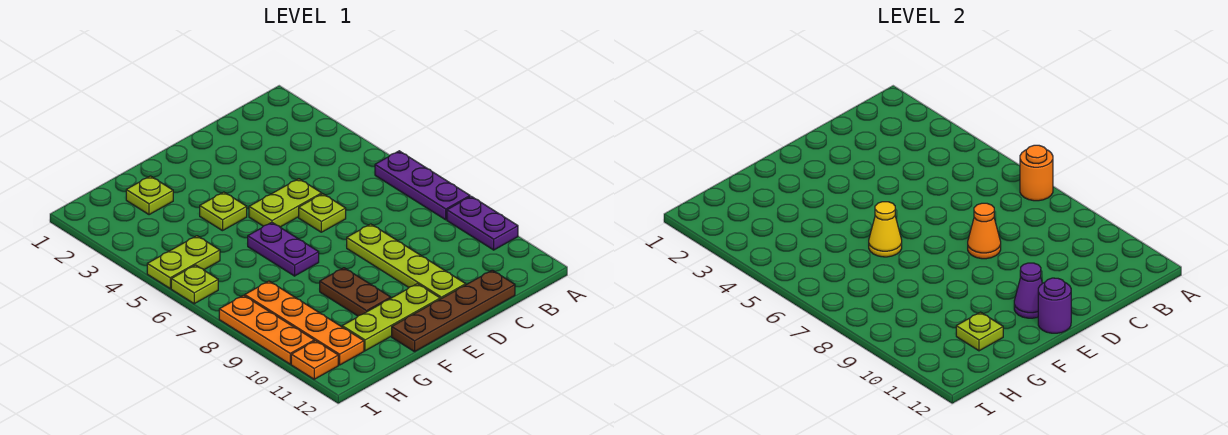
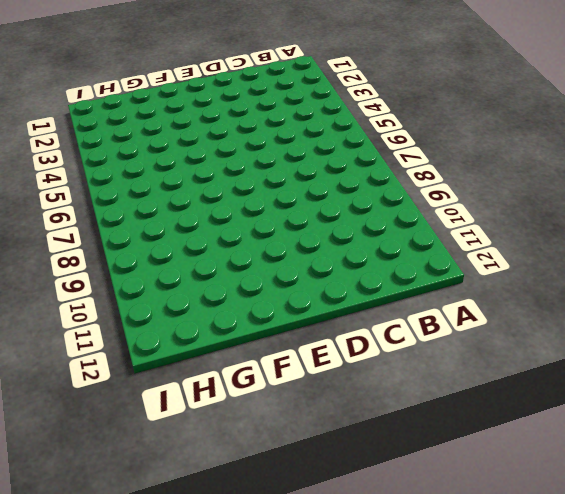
none -> purple plate A6:A8 level 1
none -> purple plate A9:A10 level 1
none -> brown plate C12:F12 level 1

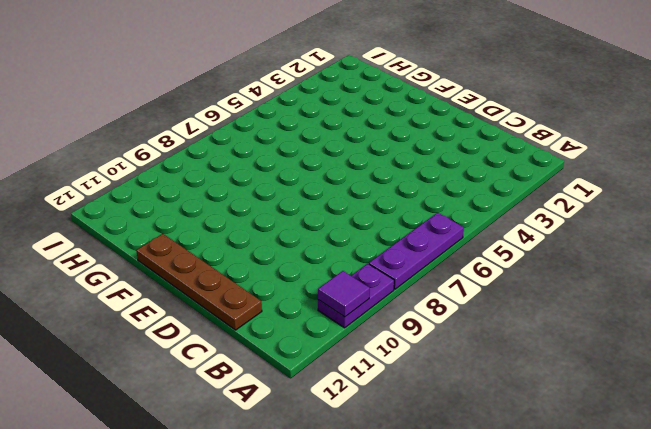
purple tile A10 level 2 -> none
none -> lime plate D5:E5 level 1
none -> lime plate D6 level 1
none -> lime plate D8:D11 level 1

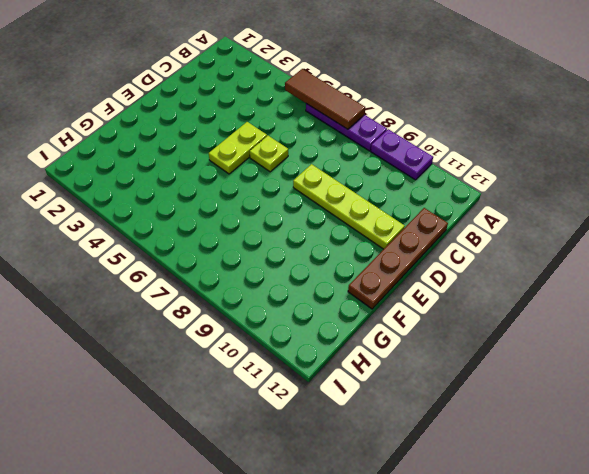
brown tile A5:A7 level 2 -> orange round brick A7 level 2
none -> lime plate E11:G11 level 1
none -> lime plate F4 level 1
none -> purple plate F6:F7 level 1

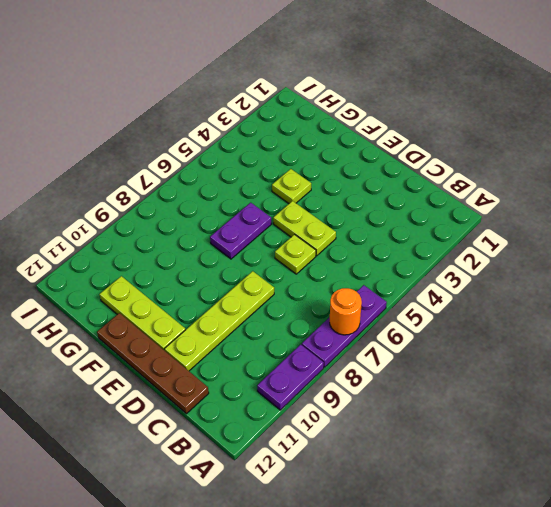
none -> brown plate F9:F10 level 1
none -> lime plate G2 level 1
none -> lime plate H5:I5 level 1

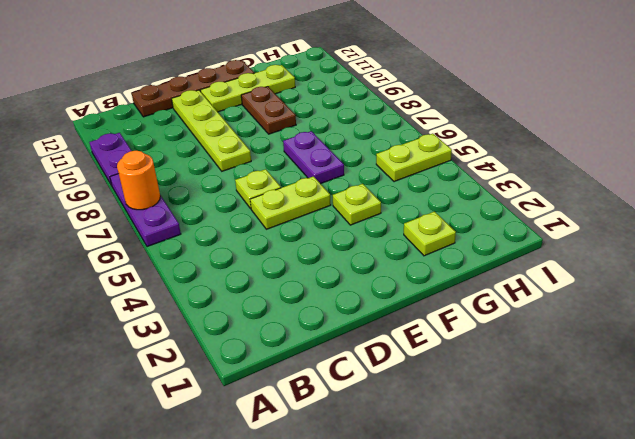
none -> orange plate H8:H11 level 1
none -> lime plate I6 level 1
none -> orange plate I8:I10 level 1

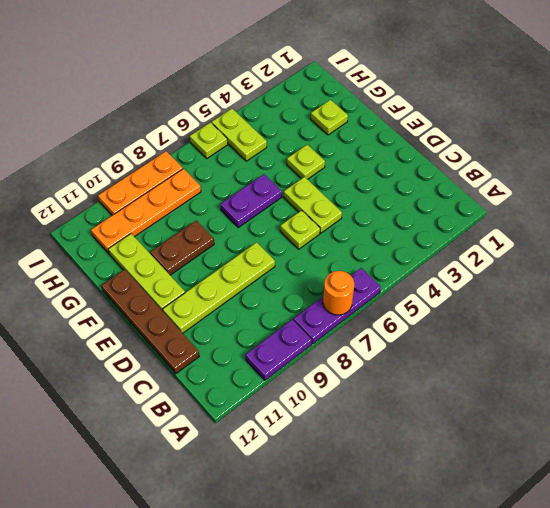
none -> orange plate I11 level 1
none -> orange cone D8 level 2
none -> purple cone E11 level 2

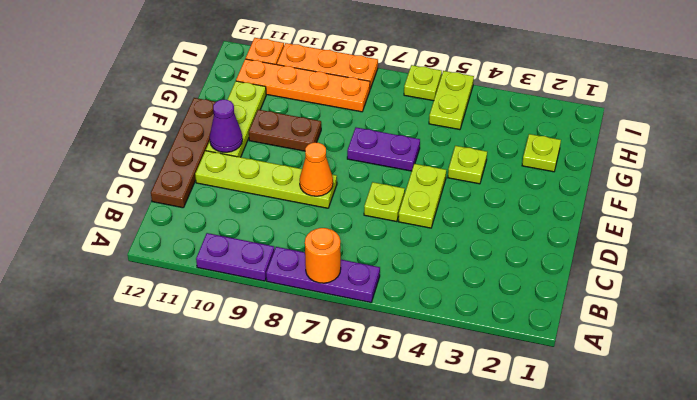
none -> purple round brick E12 level 2
none -> yellow cone F6 level 2
none -> lime plate G11 level 2

